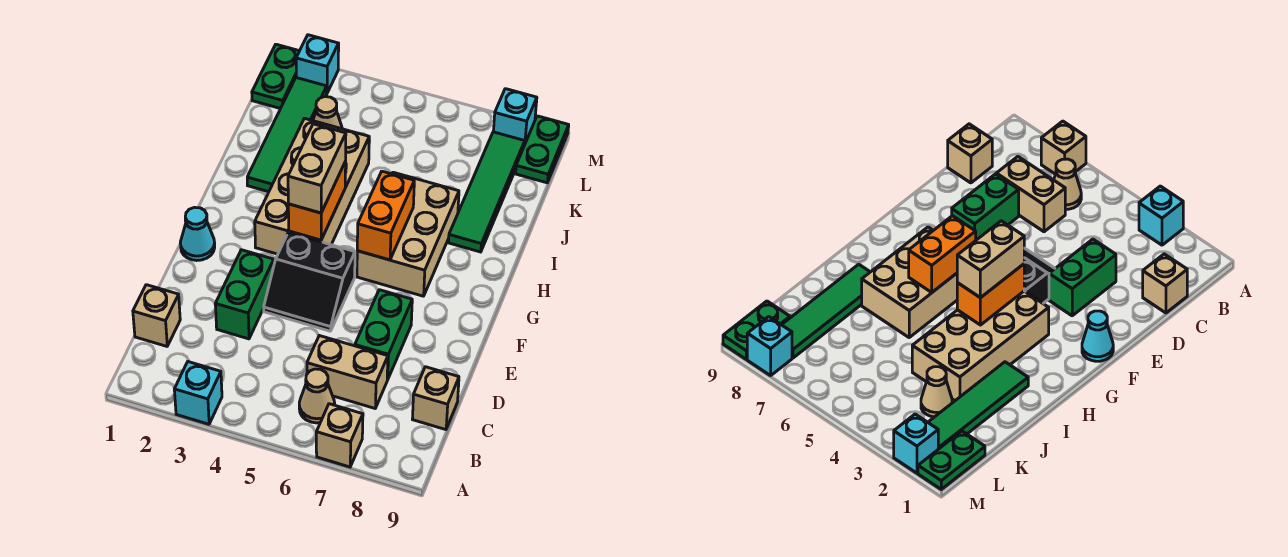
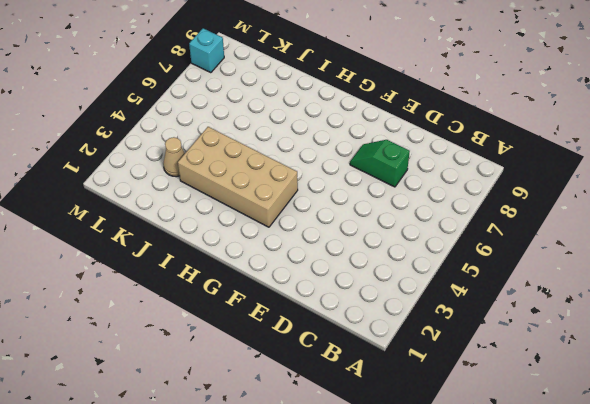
green slope D7:E7 level 1 top D -> green brick D7:E7 level 1
none -> cyan brick A3 level 1
none -> tan brick A7 level 1
none -> tan cone B6 level 1

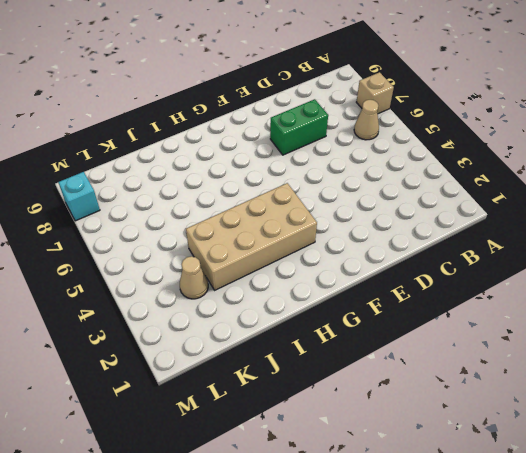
none -> cyan brick A3 level 1
none -> tan brick C1 level 1
none -> tan brick C6:C7 level 1

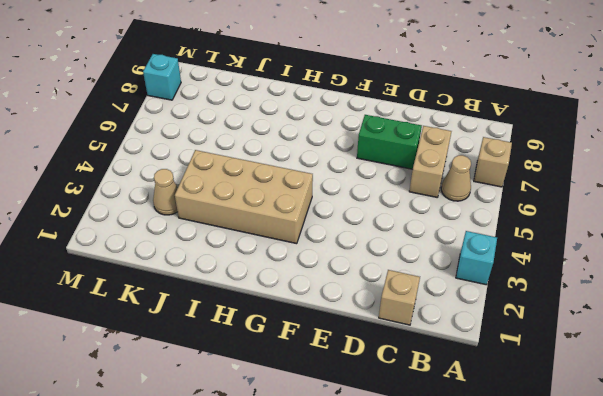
none -> tan brick C9 level 1
none -> green brick D3:E3 level 1
none -> black slope E4:F5 level 1 top F

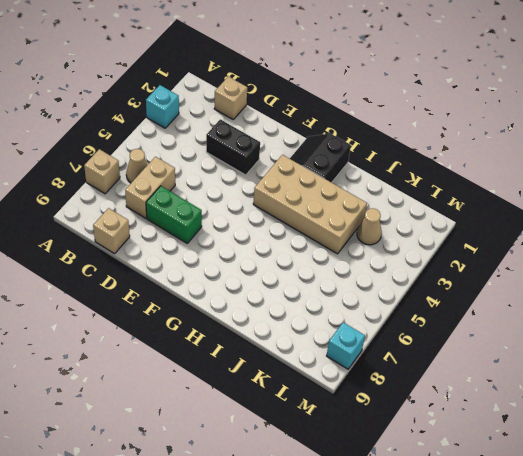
black brick D3:E3 level 1 -> green brick D3:E3 level 1
black slope G1:H2 level 1 top H -> black slope E4:F5 level 1 top F
none -> cyan cone F1 level 1
none -> tan brick G6:I7 level 1
none -> green tile I2:L2 level 1

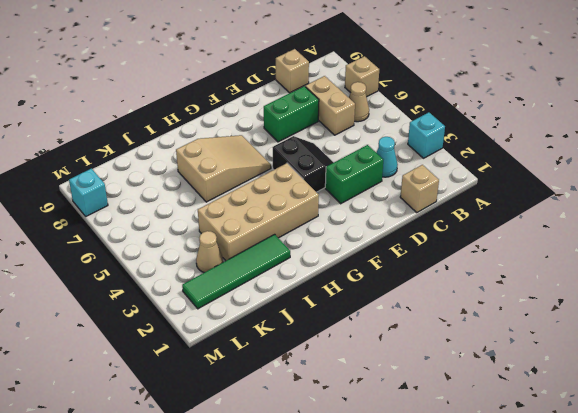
cyan cone C3 level 1 -> cyan cone F1 level 1
tan slope G6:I7 level 1 top I -> tan brick G6:I7 level 1
none -> green tile I8:L8 level 1
none -> green plate L1:M1 level 1
none -> green plate L9:M9 level 1

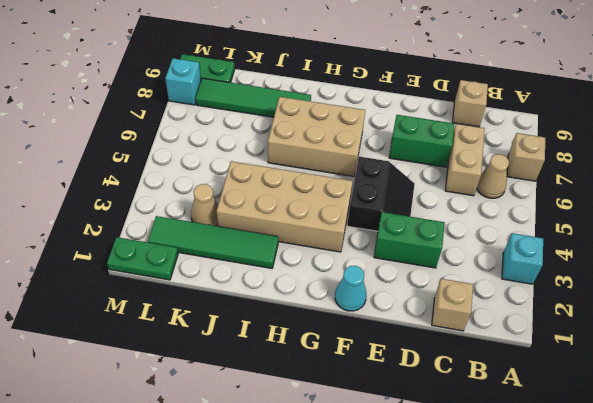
none -> cyan brick M2 level 1
none -> orange brick G4:H4 level 2
none -> orange brick G6:H6 level 2

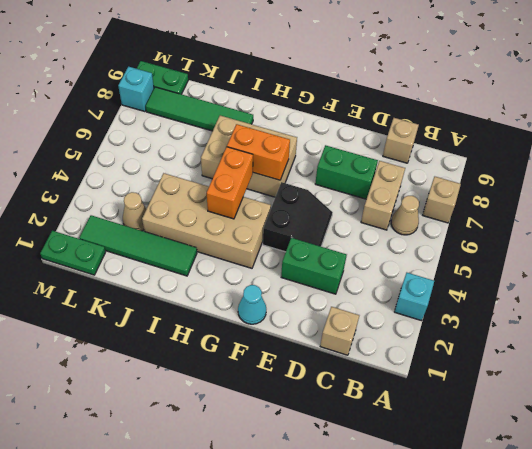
orange brick H4:H5 level 2 -> orange brick G4:H4 level 2
none -> cyan brick M2 level 1
none -> tan brick G4:H4 level 3

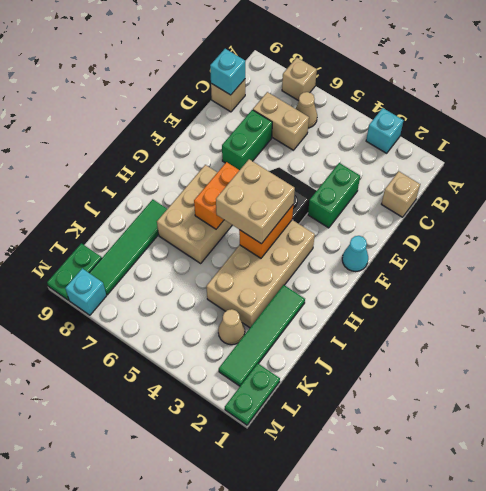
cyan brick C9 level 2 -> cyan brick M2 level 1
tan brick G4:H5 level 3 -> tan brick G4:H4 level 3

